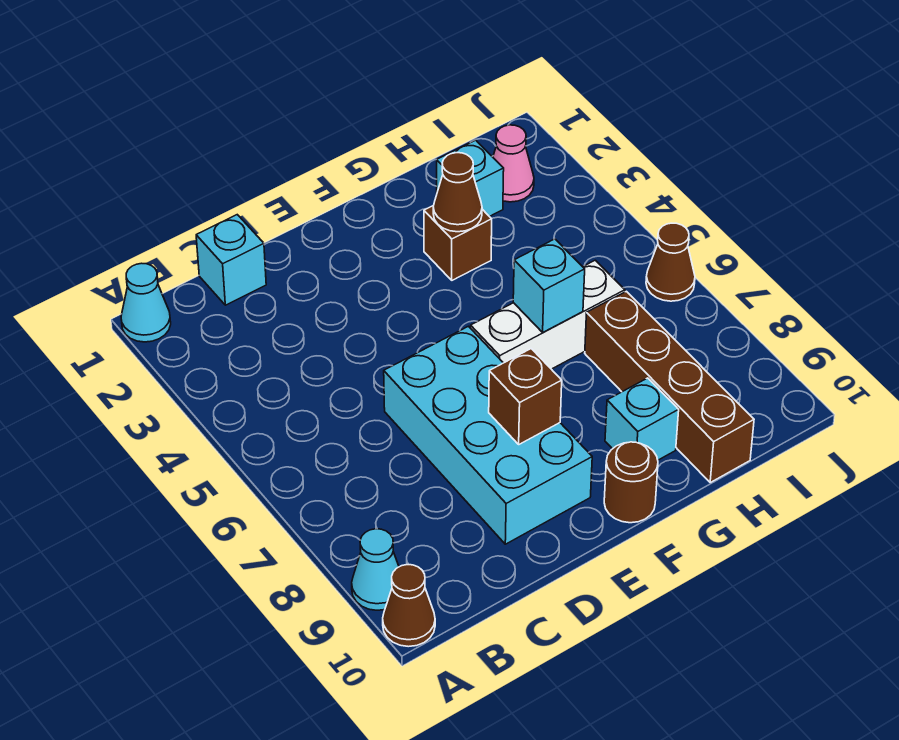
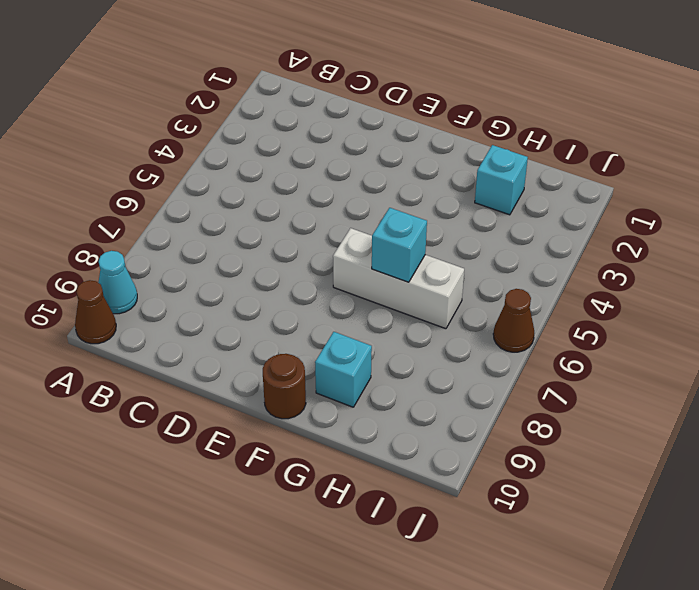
none -> cyan cone A1 level 1
none -> cyan brick C1 level 1
none -> cyan brick D6:E9 level 1

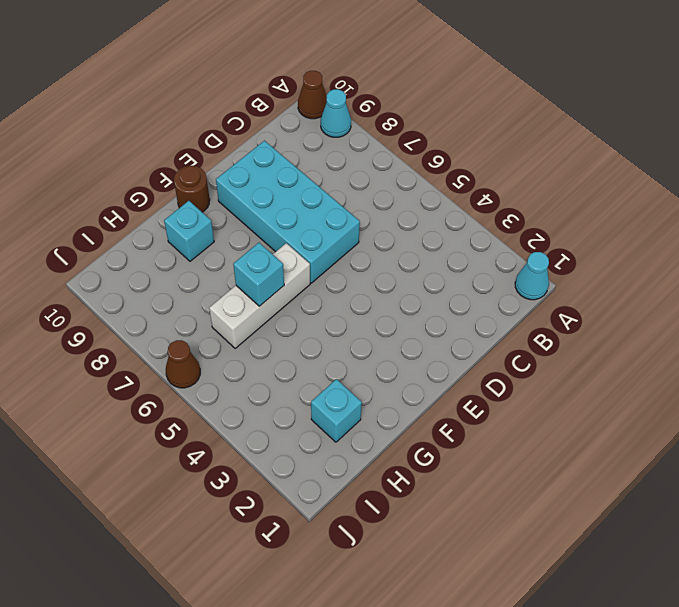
none -> cyan brick C1 level 1
none -> brown brick G3 level 1
none -> brown brick H7:H10 level 1

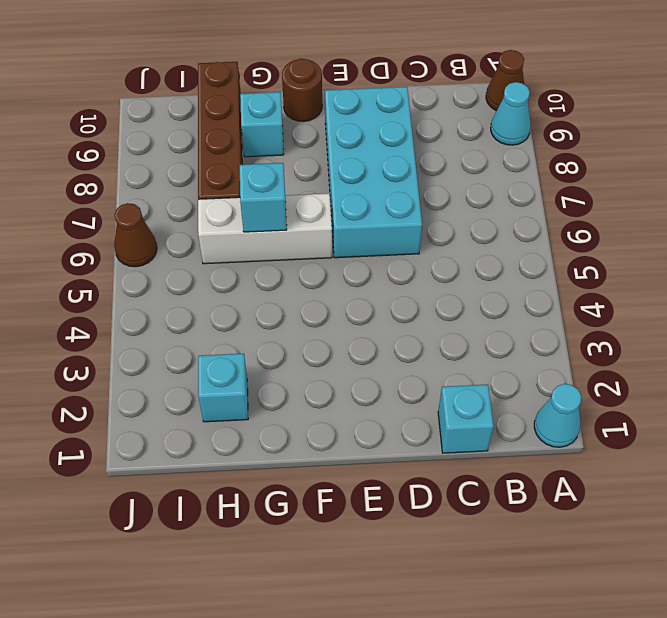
none -> brown brick G3 level 1
none -> pink cone I2 level 1
none -> brown brick E8 level 2

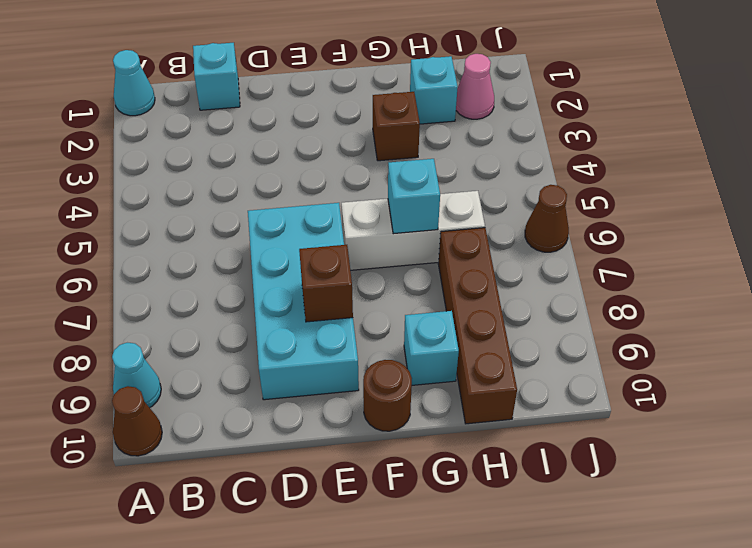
none -> brown cone G3 level 2

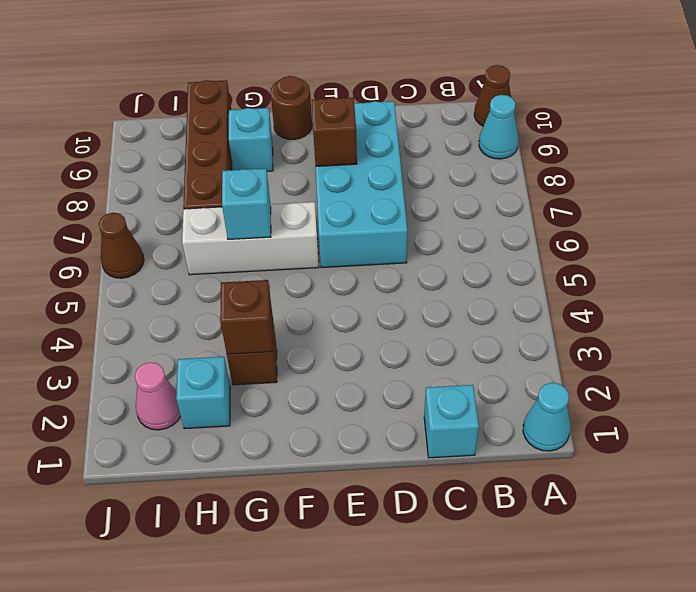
brown brick G3 level 2 -> brown cone G3 level 2

